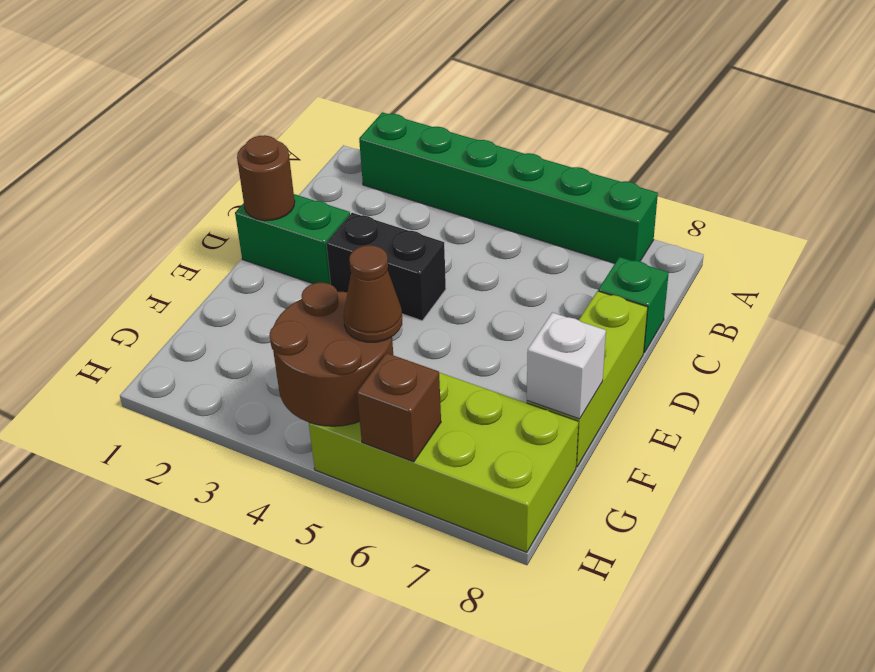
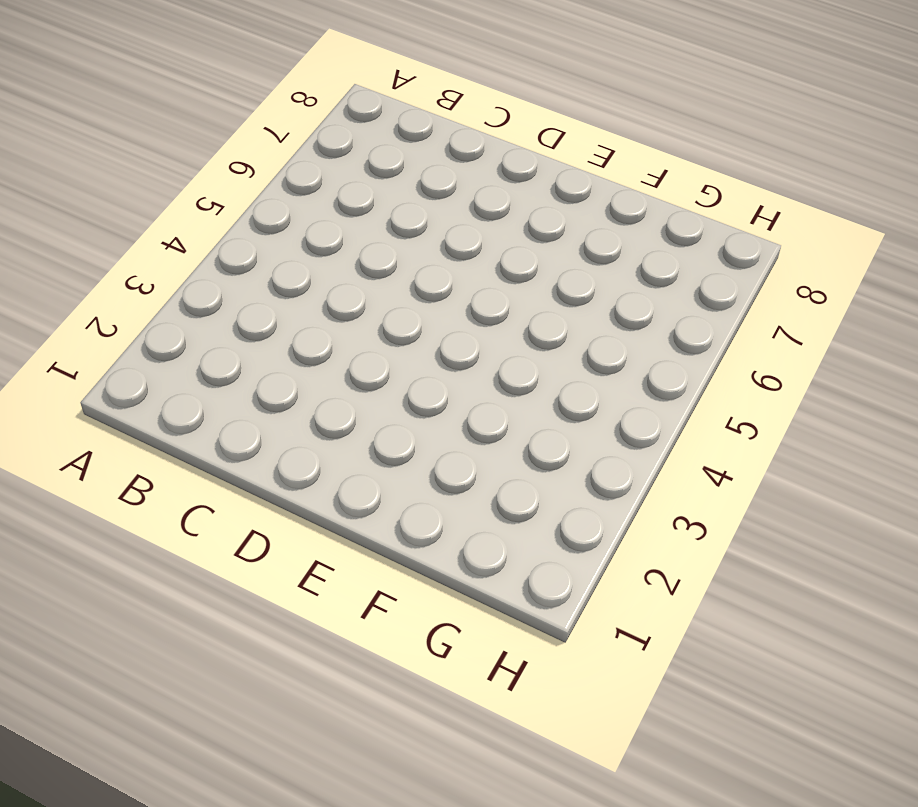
none -> green brick A2:A7 level 1
none -> green brick C8 level 1

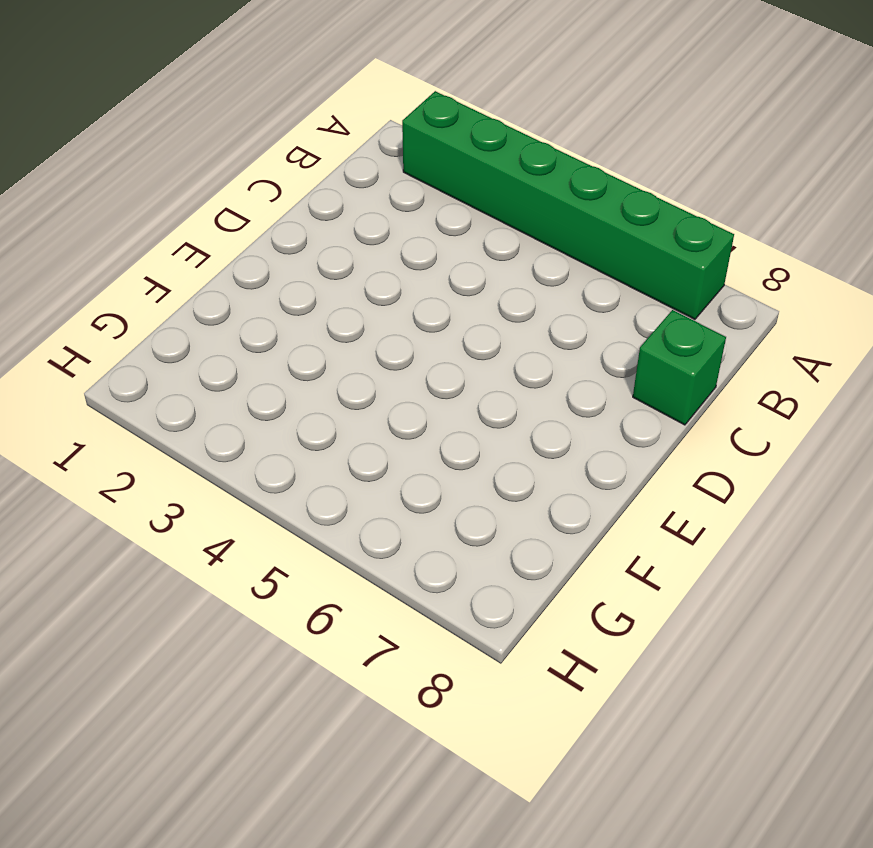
none -> green brick D1:D2 level 1
none -> black brick D3:D4 level 1

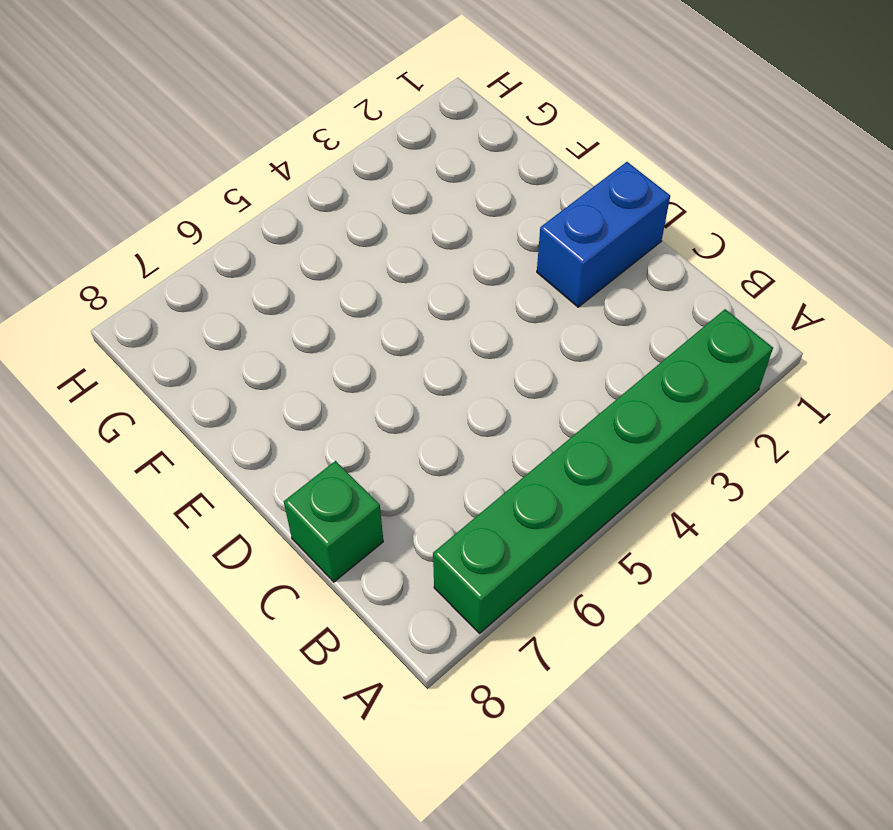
blue brick D1:D2 level 1 -> green brick D1:D2 level 1
none -> black brick D3:D4 level 1
none -> lime brick D8:F8 level 1

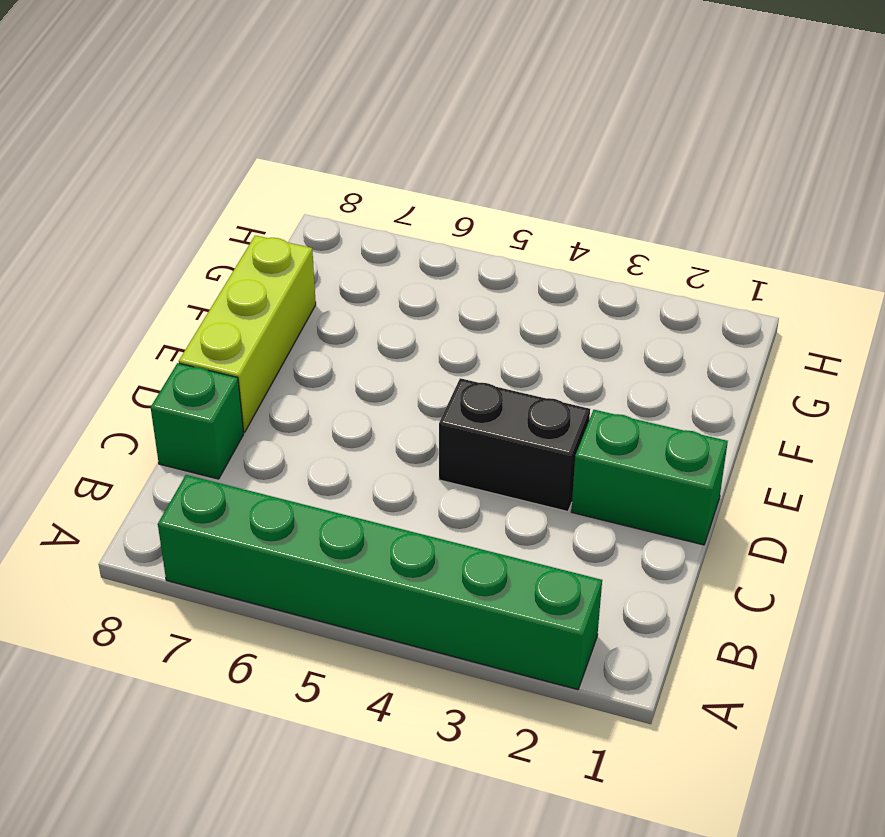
none -> lime brick G5:H8 level 1
none -> brown round brick D1 level 2

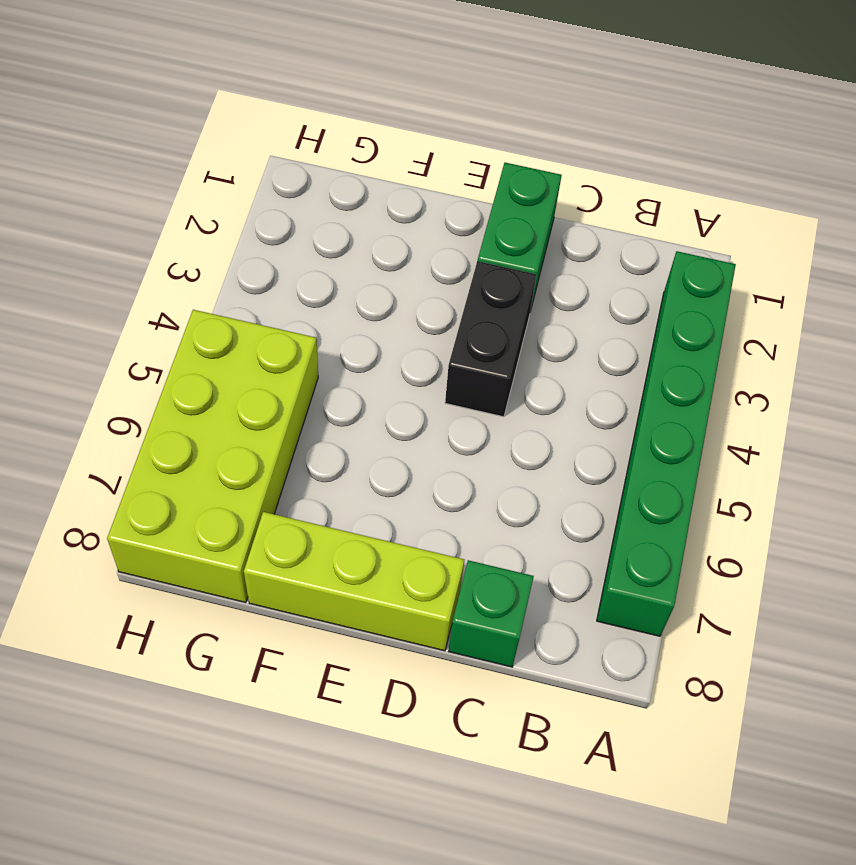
none -> brown round brick D1 level 2
none -> white brick F8 level 2

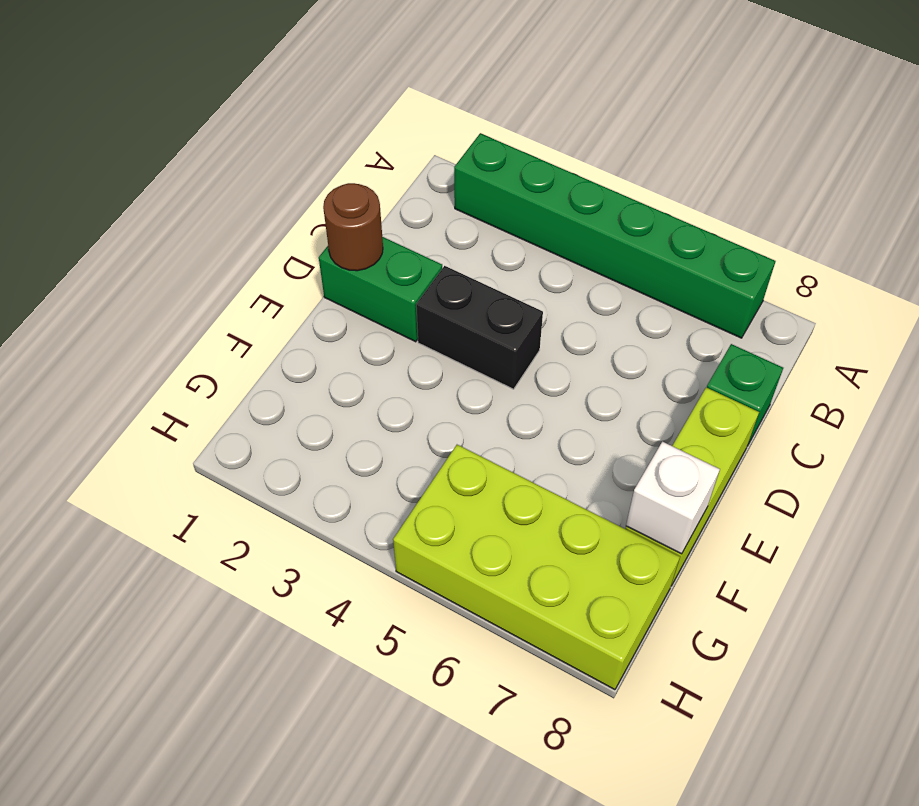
none -> brown round brick G4:H5 level 2
none -> brown brick H6 level 2

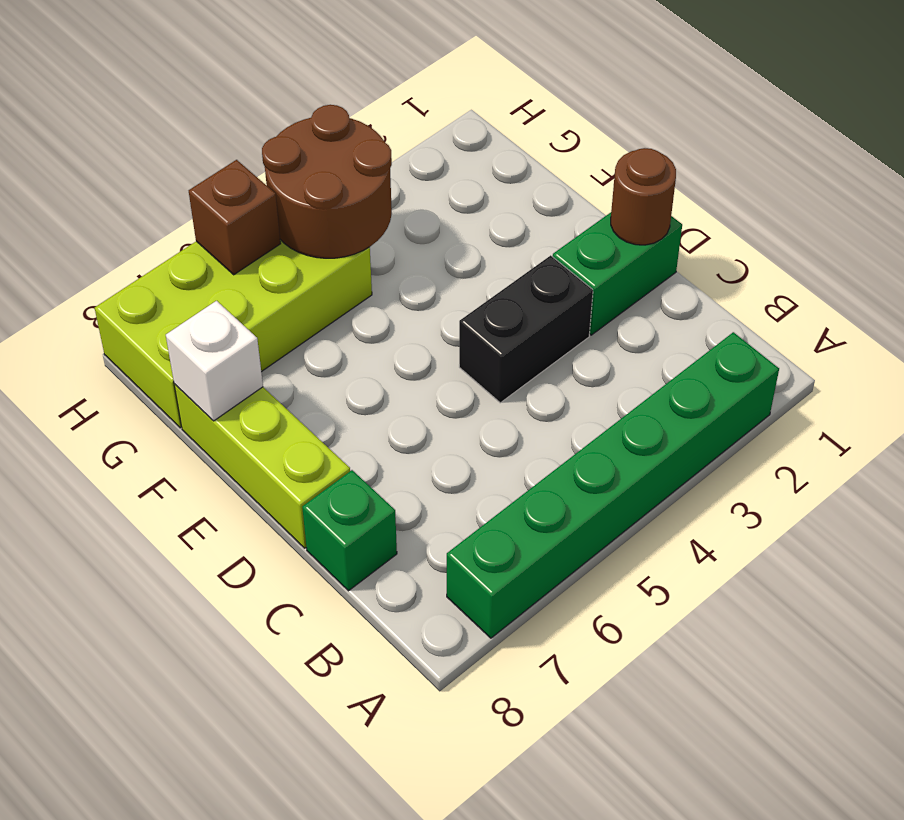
none -> brown cone G5 level 3

